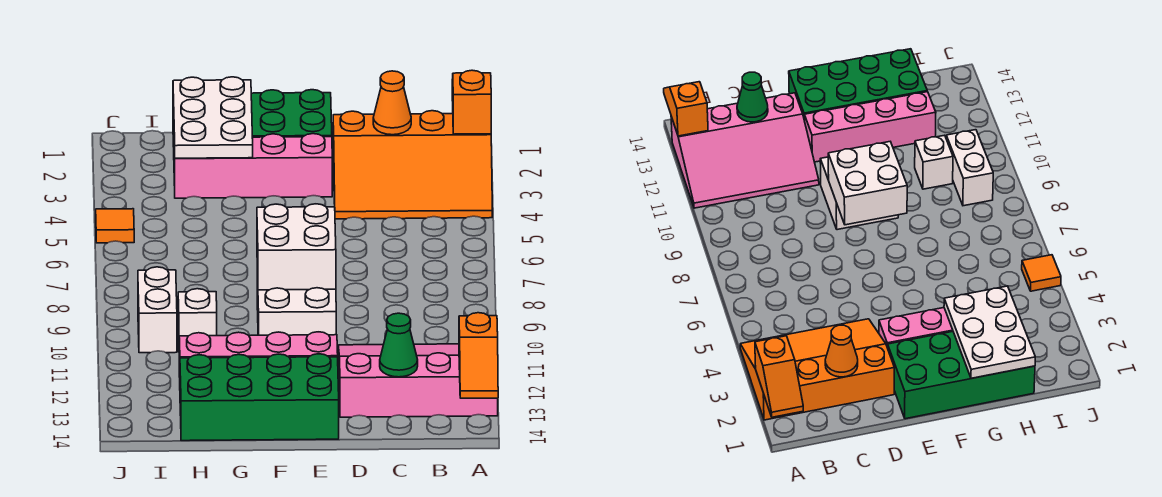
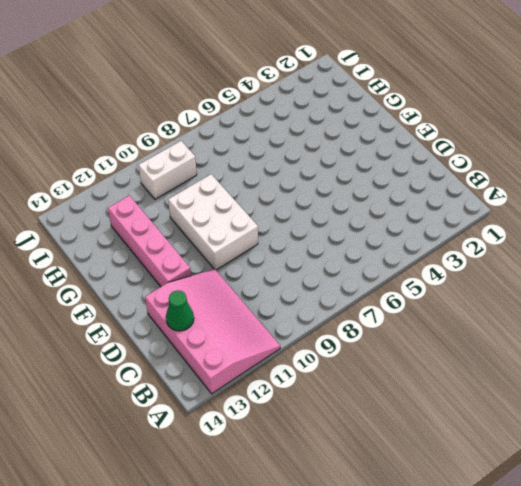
white brick E9:G10 level 1 -> white brick E9:F10 level 1
none -> orange slope A2:D4 level 1 top 2
none -> green brick E1:H2 level 1
none -> pink brick E3:H3 level 1

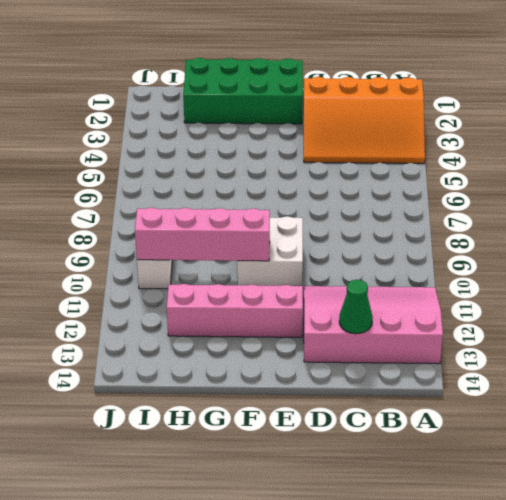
pink brick F10:I10 level 2 -> pink brick E3:H3 level 1
none -> green brick E13:H14 level 1
none -> white brick H10 level 1
none -> orange tile J5 level 1

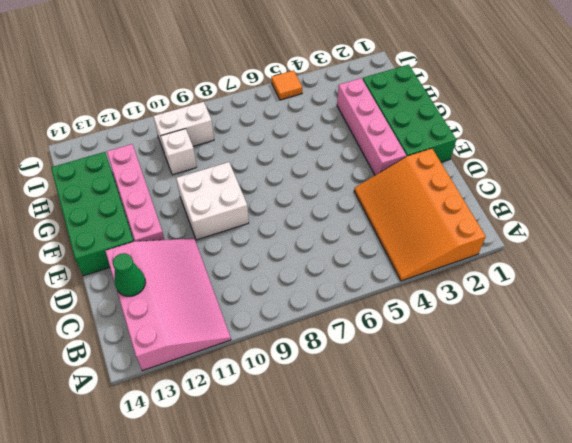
none -> orange slope A1:A2 level 2 top 2
none -> orange slope A13:A14 level 2 top 13
none -> orange cone C2 level 2

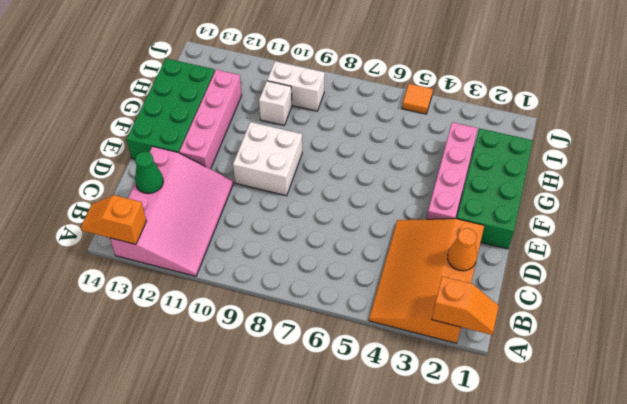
none -> white brick E8:F9 level 2
none -> white plate G1:H3 level 2

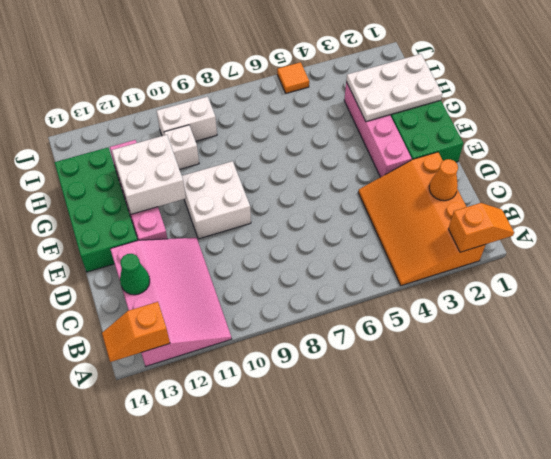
white brick F11:G12 level 2 -> white brick E8:F9 level 2

